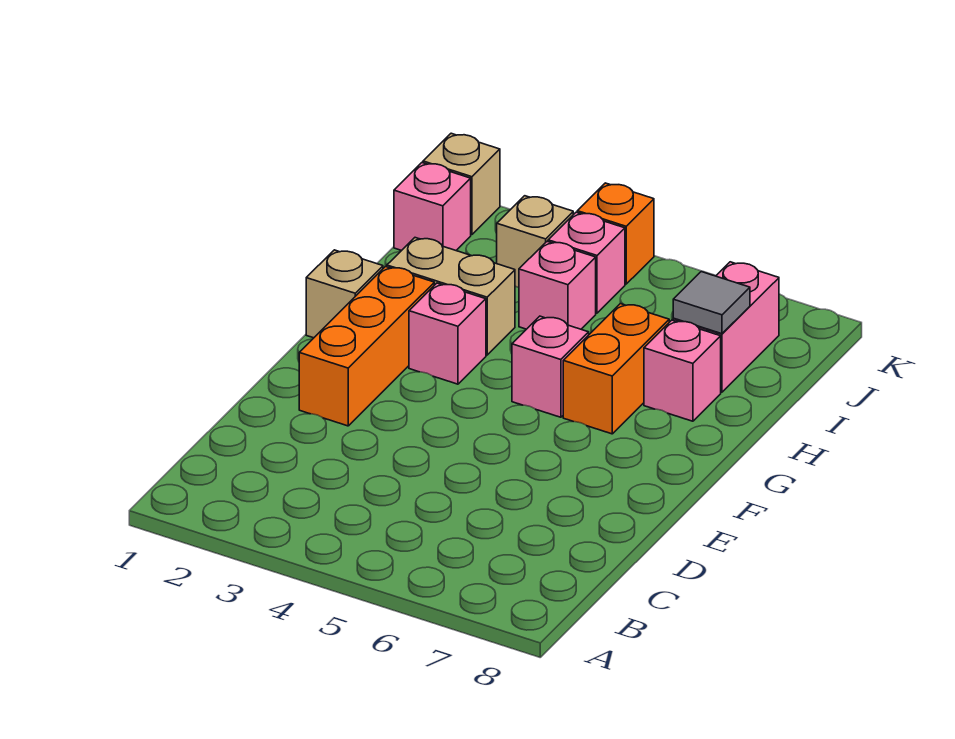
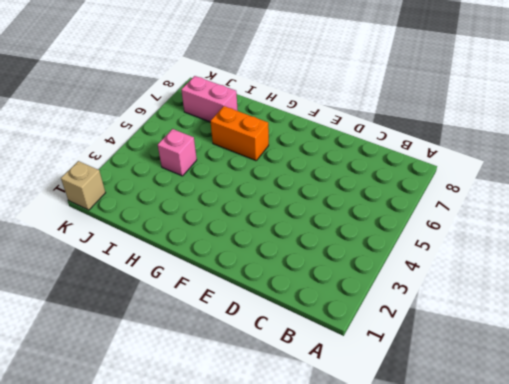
none -> orange brick E2:G2 level 1
none -> tan brick G1 level 1
none -> pink brick G3 level 1

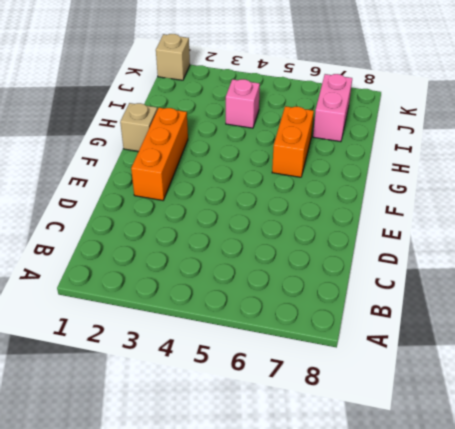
none -> pink brick G3 level 1
none -> pink brick G5 level 1
none -> tan brick H2:H3 level 1

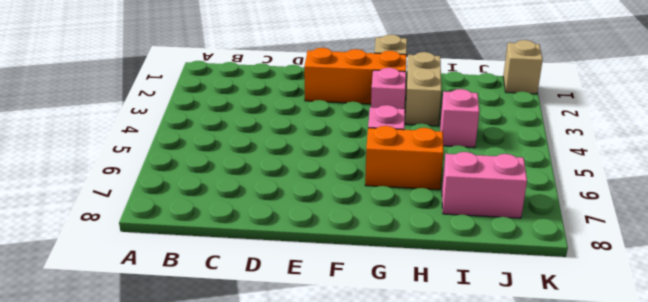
none -> pink brick H7 level 1
none -> pink brick J1 level 1
none -> tan brick J3 level 1

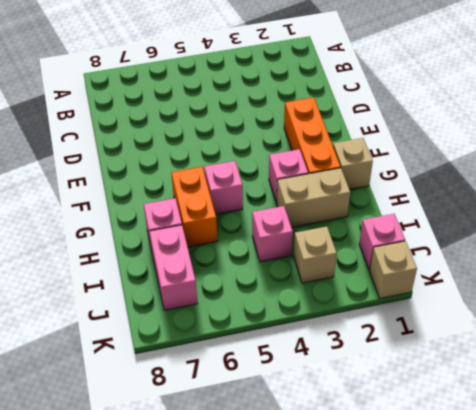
none -> pink brick J4 level 1
none -> orange brick K4 level 1
none -> grey tile I7 level 2

